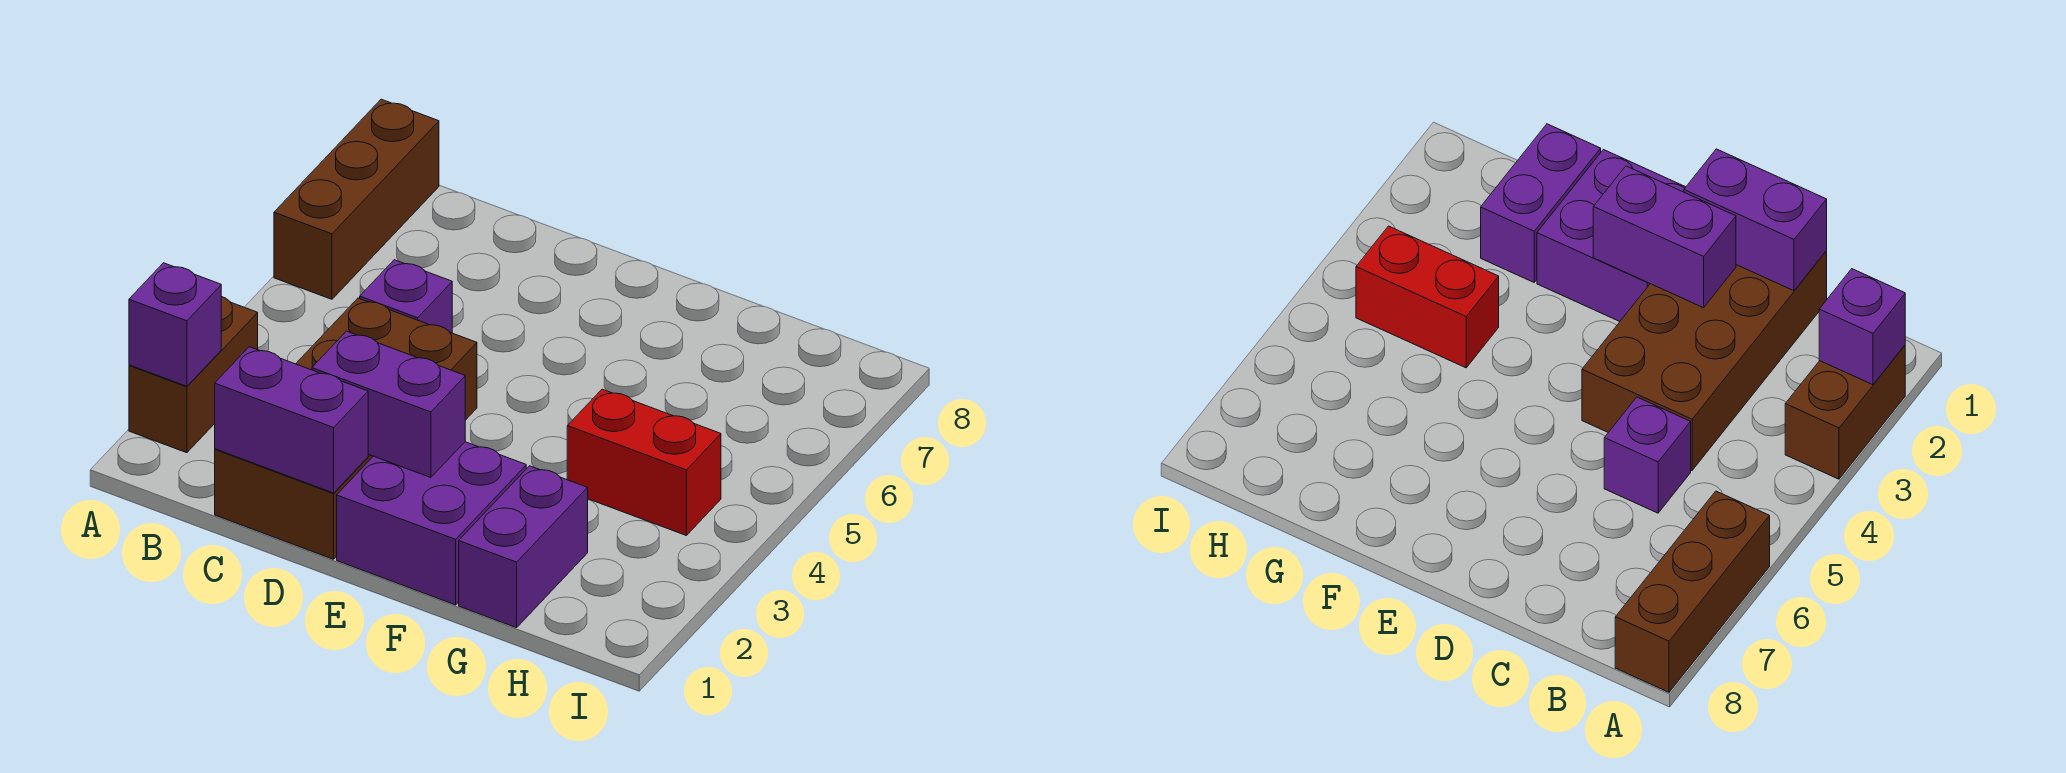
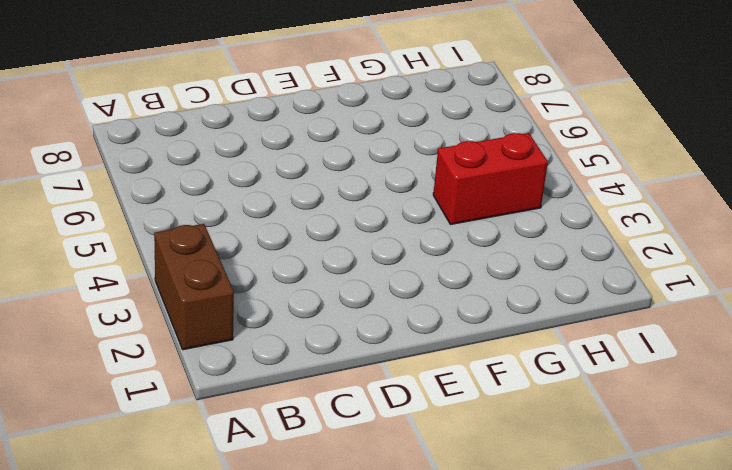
none -> brown brick A6:A8 level 1
none -> brown brick C1:D4 level 1

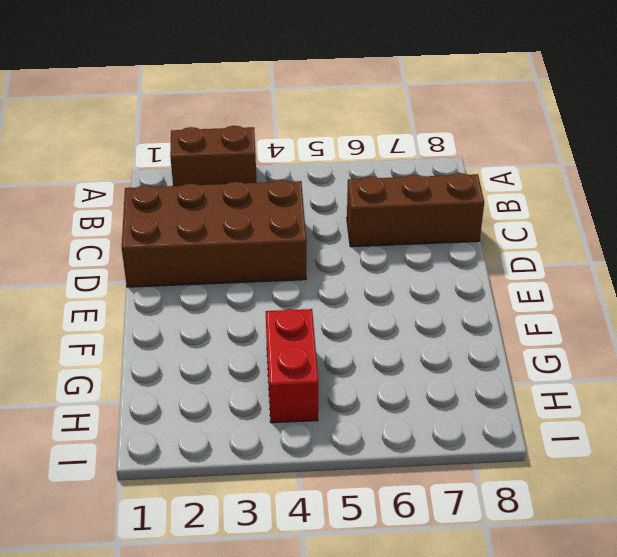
brown brick C6:C8 level 1 -> brown brick A6:A8 level 1
none -> purple brick C5 level 1
none -> purple brick E1:F2 level 1

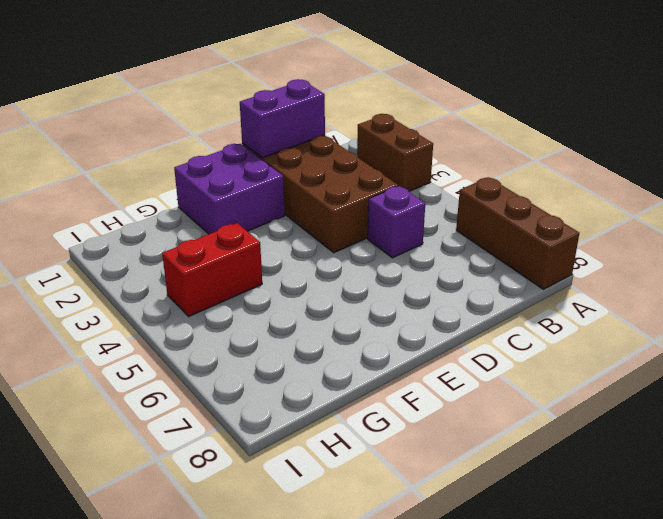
none -> purple brick G1:G2 level 1
none -> purple brick A2 level 2

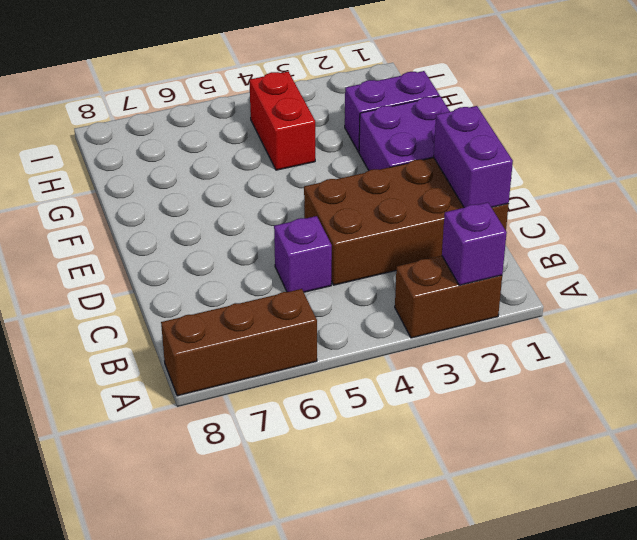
none -> purple brick D2:E2 level 2

